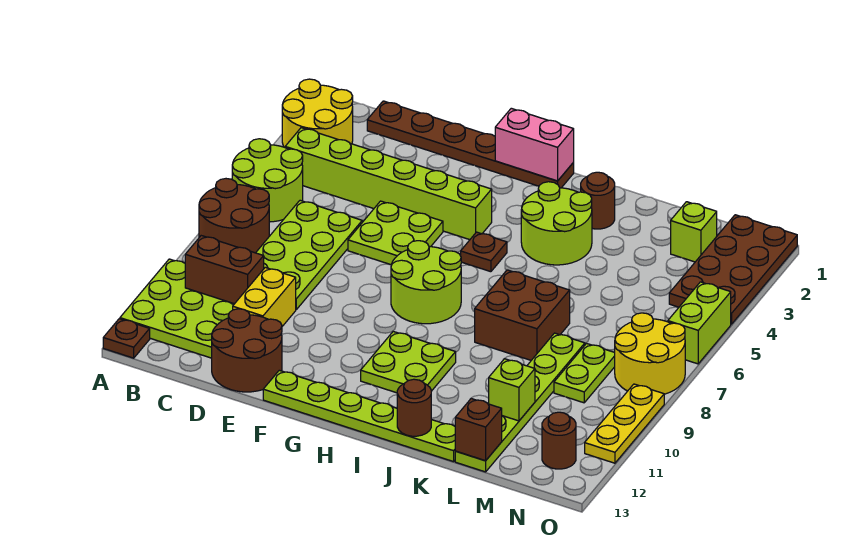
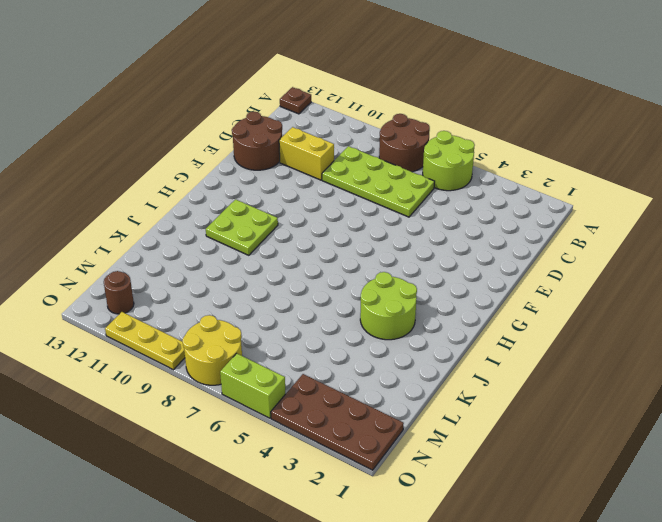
none -> yellow round brick A2:B3 level 1
none -> lime plate A10:C12 level 1
none -> lime brick B4:G4 level 1
none -> brown plate C1:H1 level 1

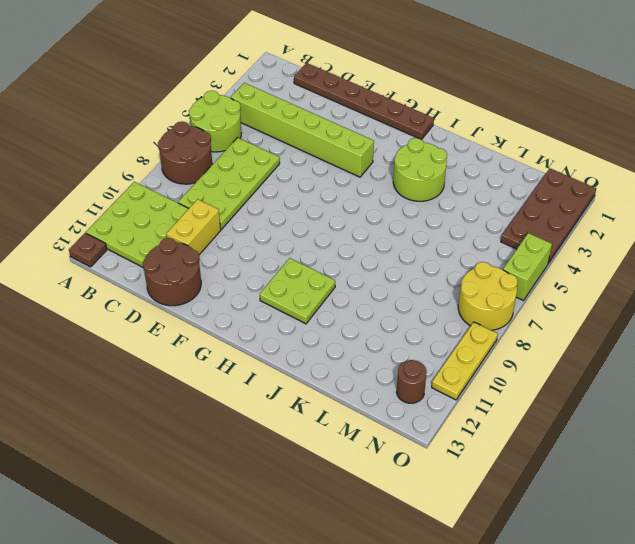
none -> yellow round brick A2:B3 level 1
none -> lime plate E5:F6 level 1
none -> lime plate F13:K13 level 1
none -> lime round brick G7:H8 level 1

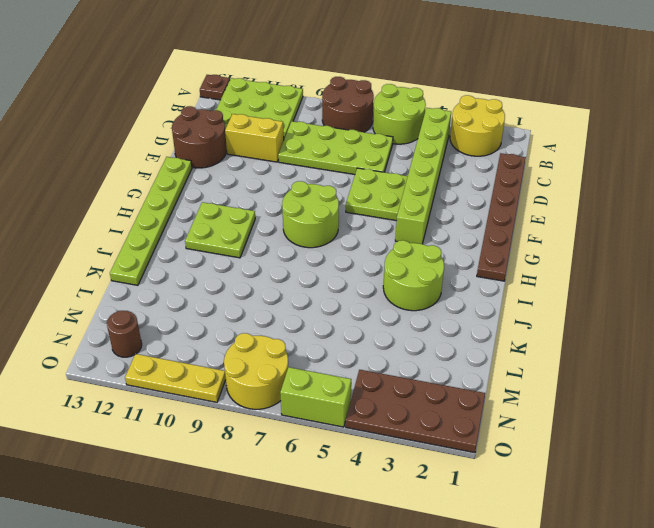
none -> brown plate H5 level 1
none -> brown round brick J2 level 1
none -> brown brick J7:K8 level 1
none -> lime plate L8:L13 level 1

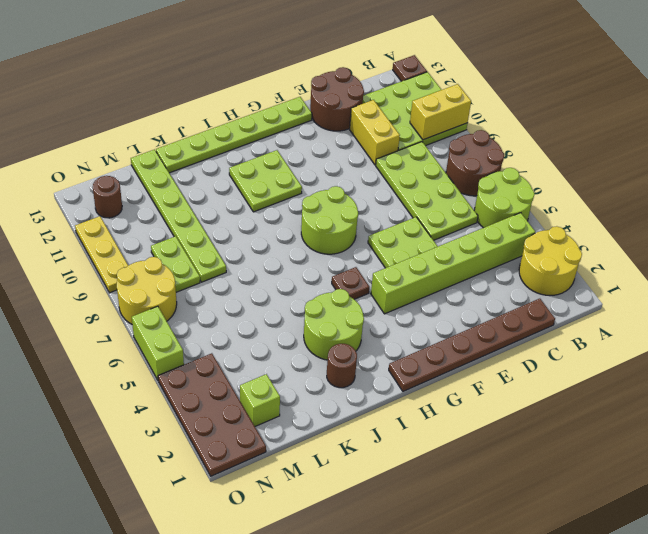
yellow brick A10:B10 level 2 -> brown brick B10:C10 level 2
none -> brown brick J7:K8 level 1
none -> pink brick G1:H1 level 2
none -> brown round brick J13 level 2
none -> lime brick L11 level 2

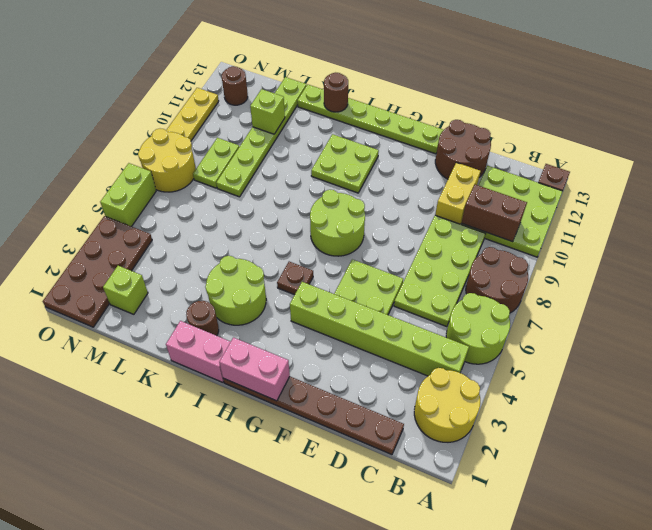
pink brick I1:J1 level 1 -> none
none -> brown brick J7:K8 level 1
none -> brown brick L13 level 2

